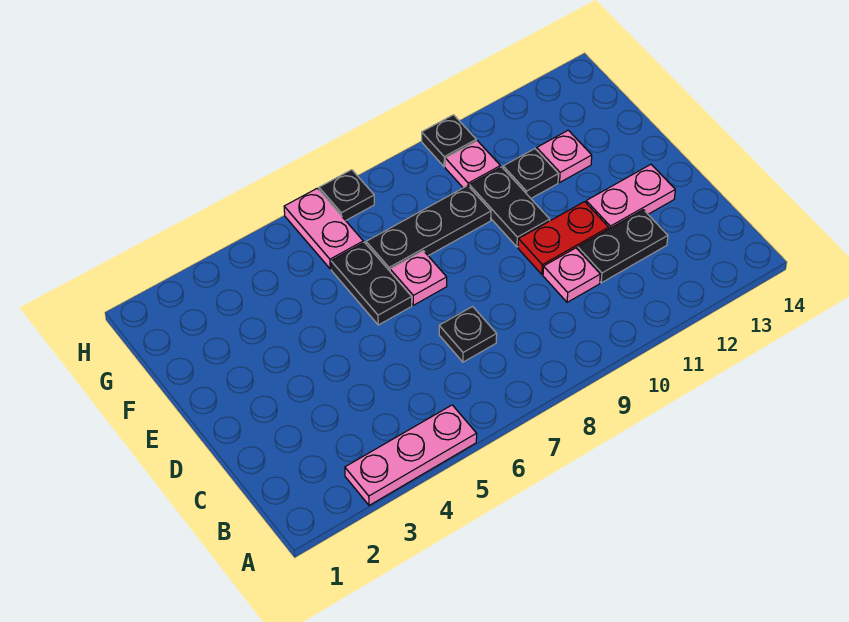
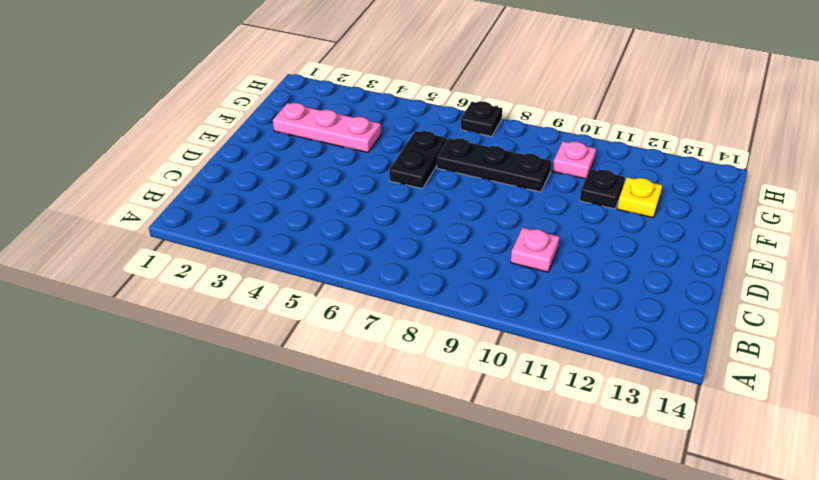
pink plate F2:F4 level 1 -> pink plate A3:A5 level 1
yellow plate F12 level 1 -> pink plate F12 level 1
none -> black plate C7 level 1
none -> black plate C11:C12 level 1
none -> red plate D10:D11 level 1

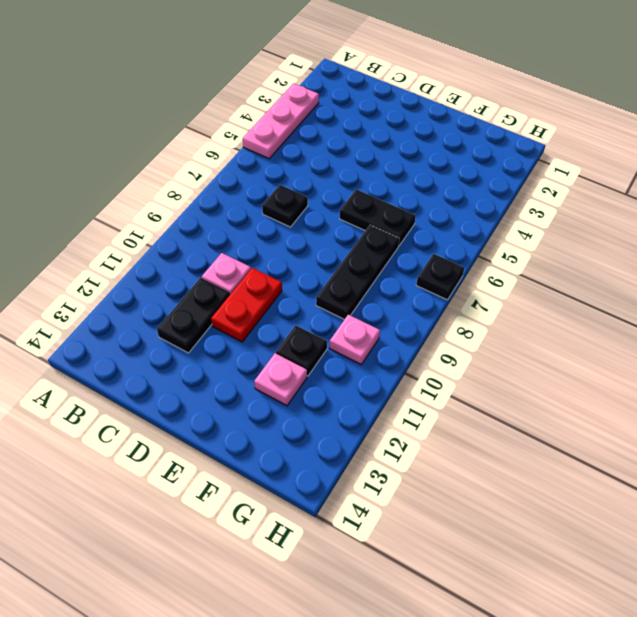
none -> pink plate D12:D13 level 1
none -> pink plate E7 level 1
none -> black plate E10:F10 level 1

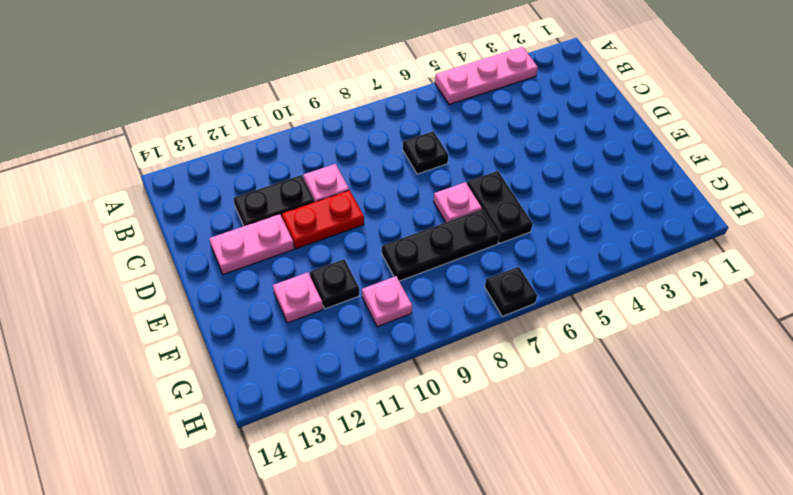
none -> black plate E10:F10 level 1
none -> pink plate G6:H6 level 1
none -> black plate H10 level 1

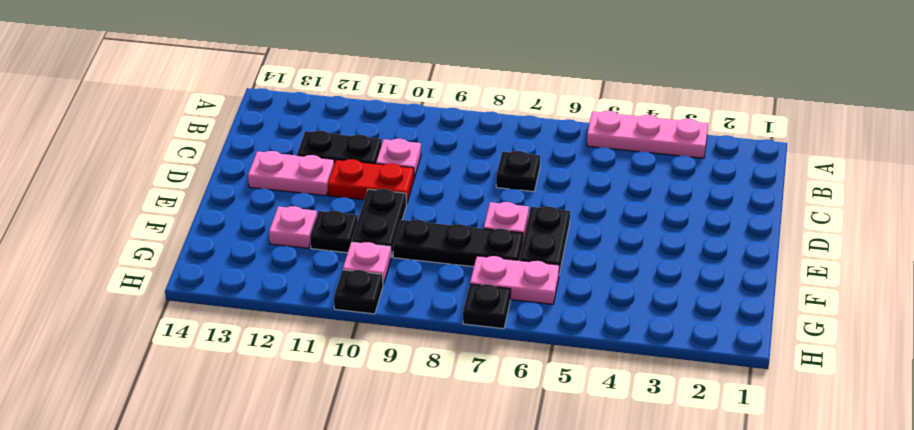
pink plate G6:G7 level 1 -> pink plate G6:H6 level 1

